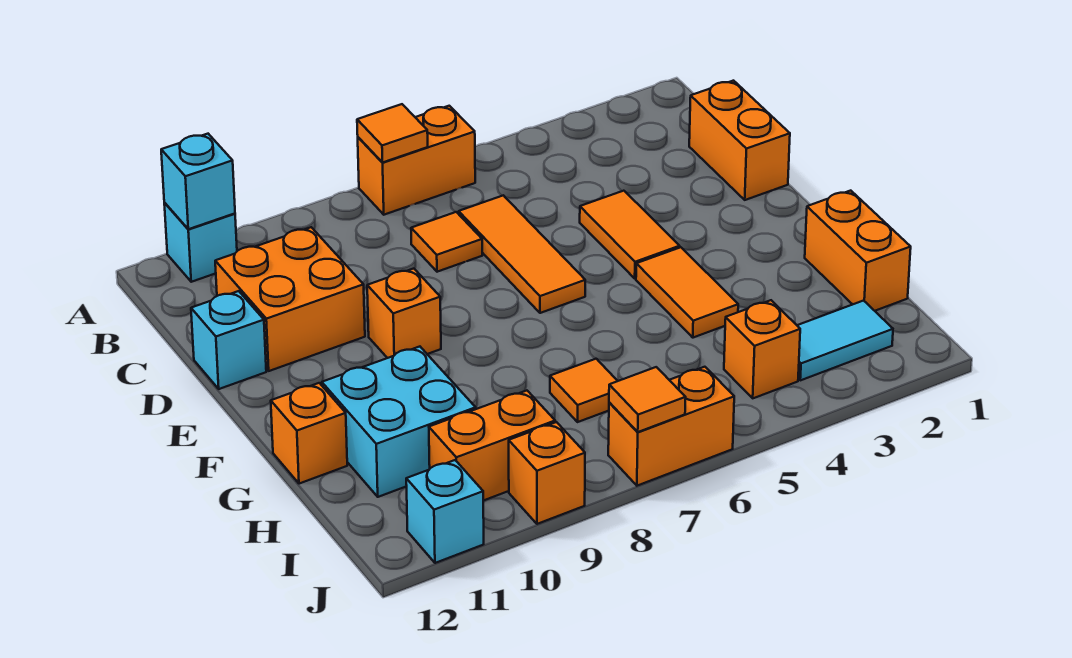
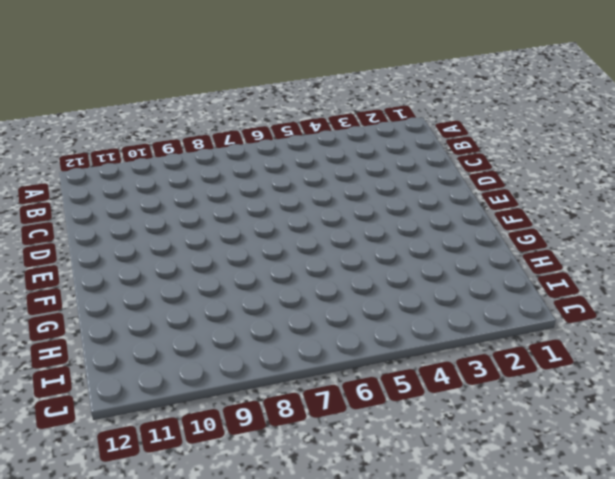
none -> orange brick A6:A7 level 1
none -> cyan brick A11 level 1
none -> orange brick C1:D1 level 1

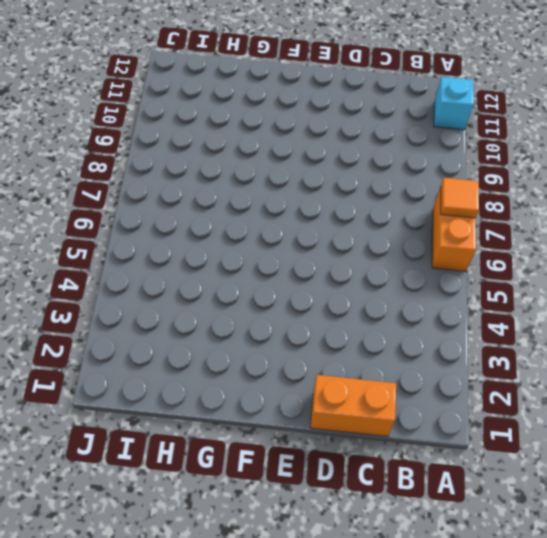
none -> orange tile C6:E6 level 1
none -> orange tile C7 level 1
none -> orange brick C10:D11 level 1

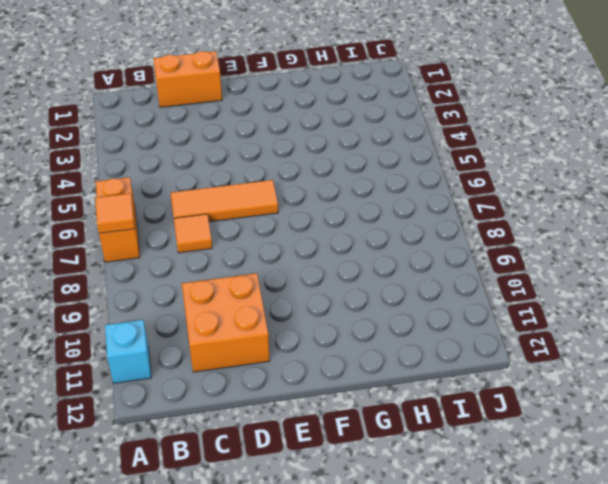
none -> orange tile D4:E4 level 1
none -> cyan brick D12 level 1
none -> orange brick E9 level 1

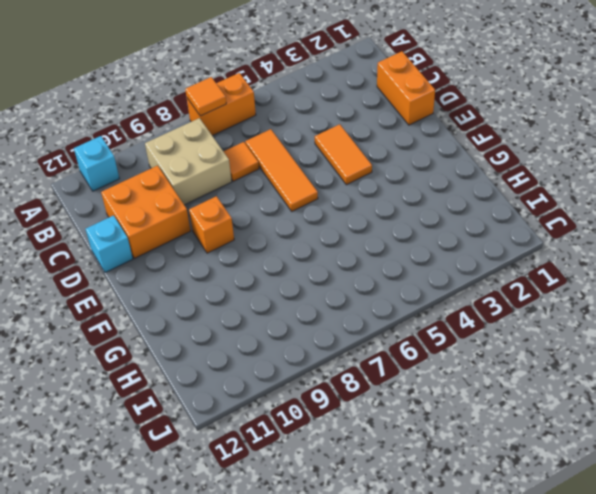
tan brick B8:C9 level 1 -> none
none -> orange tile F4:G4 level 1
none -> orange brick G1:H1 level 1
none -> cyan brick G10:H11 level 1

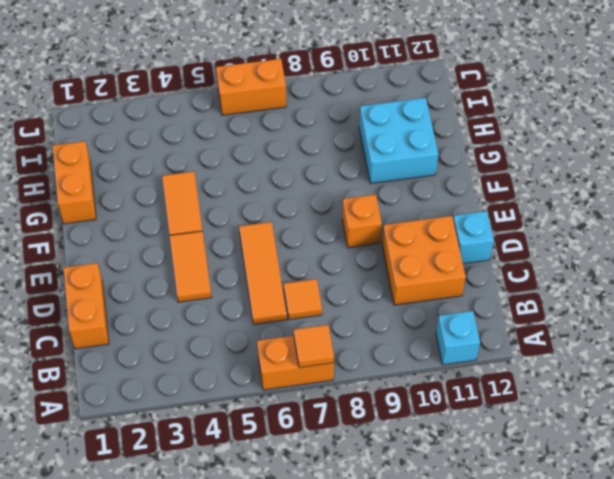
none -> orange brick G12 level 1
none -> orange tile H7 level 1
none -> cyan tile I2:I3 level 1

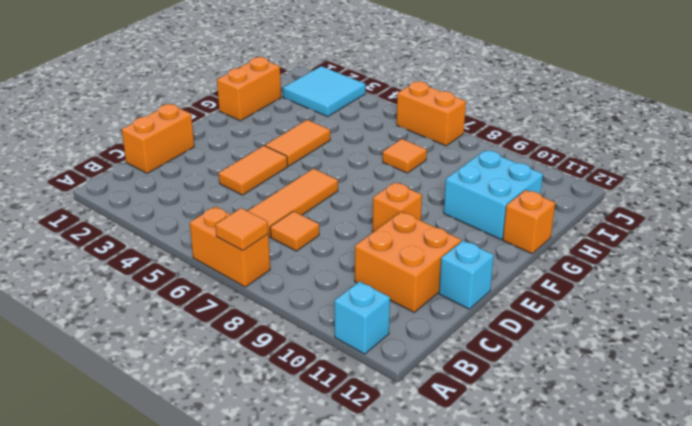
cyan tile I2:J3 level 1 -> cyan tile I2:I3 level 1
none -> orange brick I4 level 1
none -> orange brick I9:I10 level 1
none -> orange brick J9 level 1

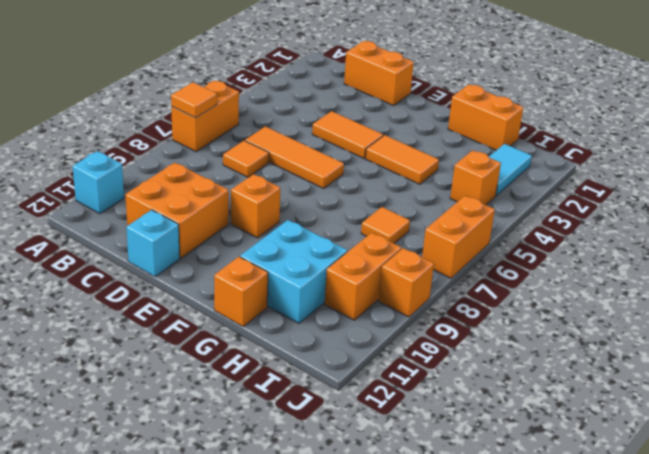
none -> cyan brick J11 level 1
none -> cyan brick A11 level 2
none -> orange tile J7 level 2

